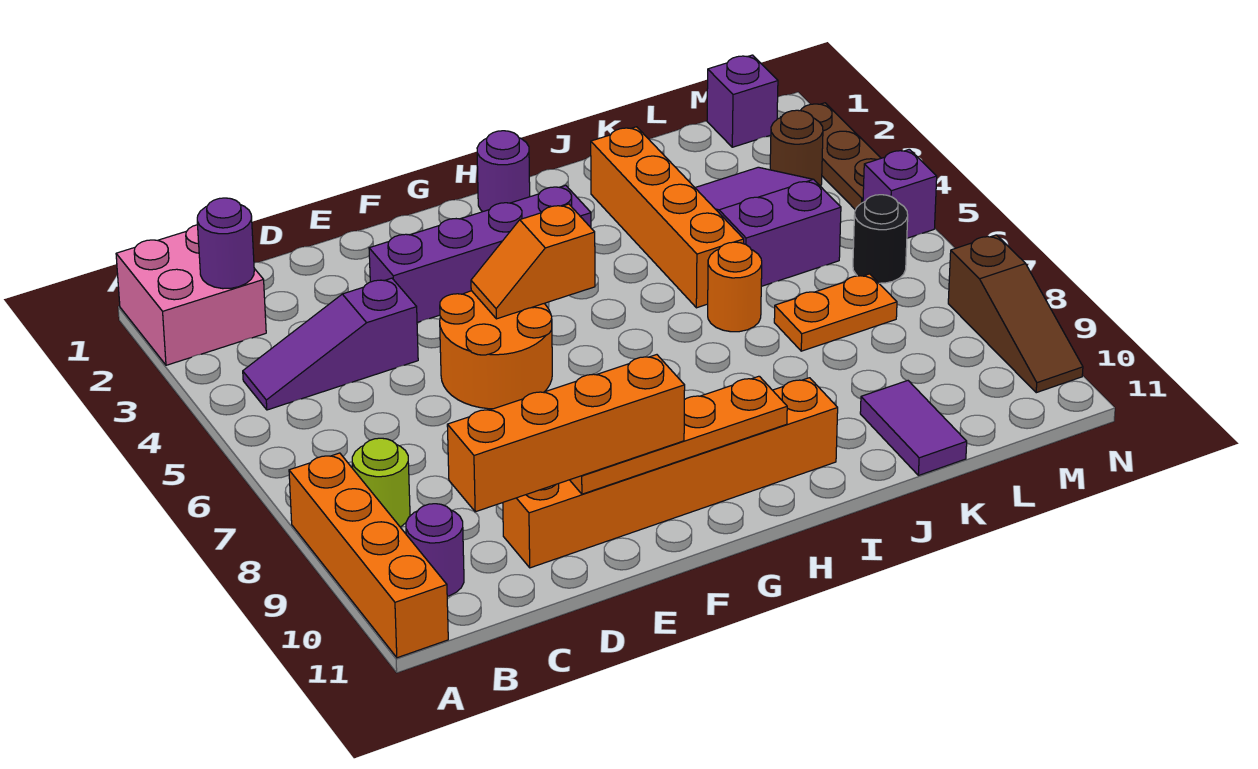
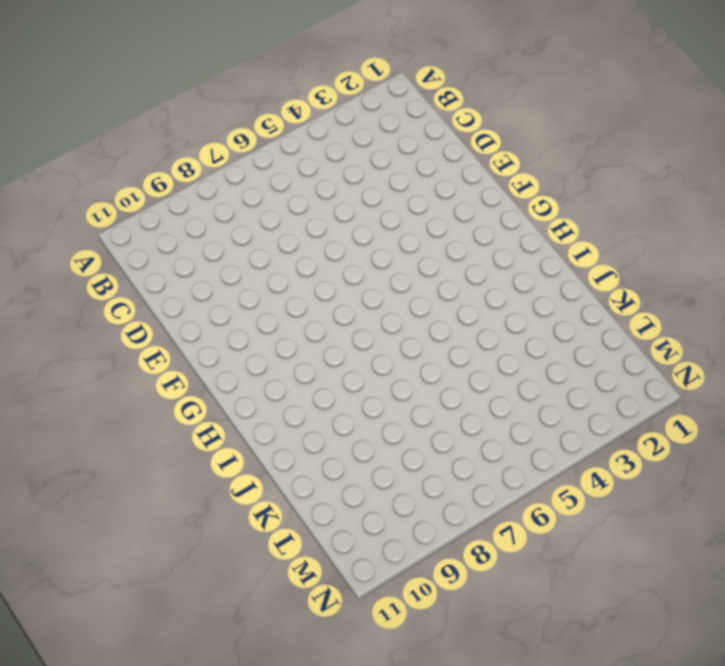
none -> pink brick A1:B2 level 1
none -> orange brick A8:A11 level 1
none -> purple slope B4:D4 level 1 top D

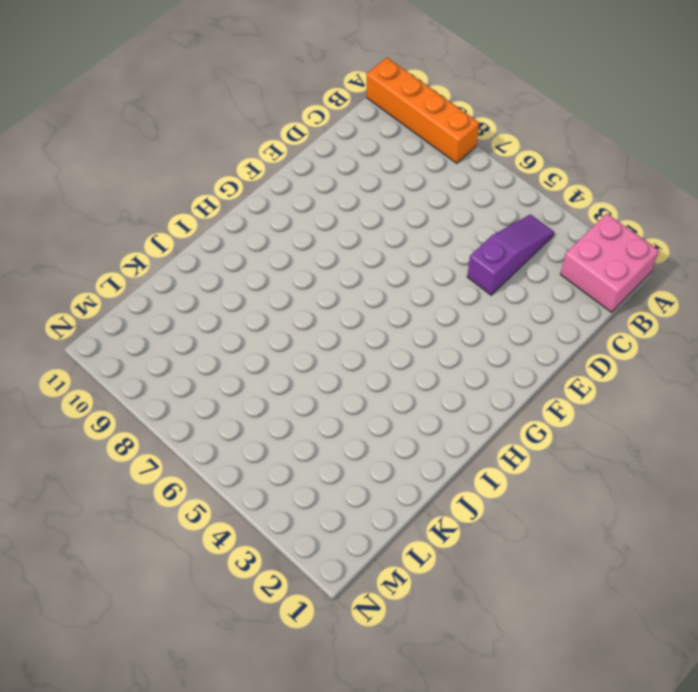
none -> lime round brick B8 level 1
none -> purple round brick B10 level 1
none -> orange brick D10:I10 level 1

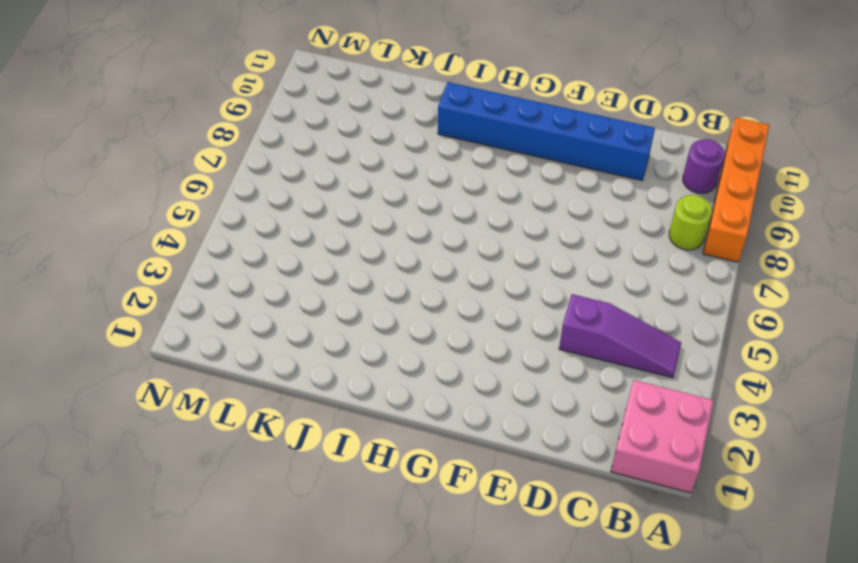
blue brick D10:I10 level 1 -> orange brick D10:I10 level 1
none -> purple brick E3:H3 level 1
none -> orange round brick E5:F6 level 1
none -> purple round brick H1 level 1

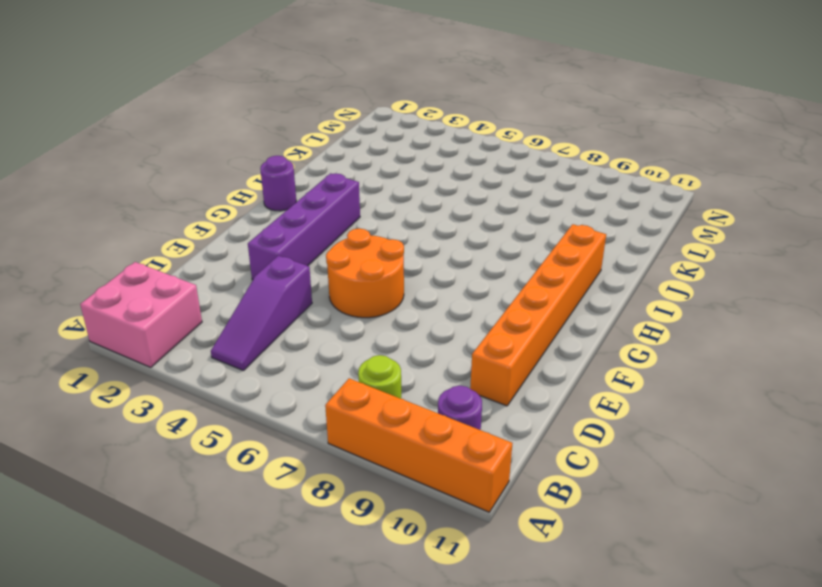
none -> orange brick J2:J5 level 1
none -> orange round brick J6 level 1
none -> purple slope K3:L5 level 1 top 5

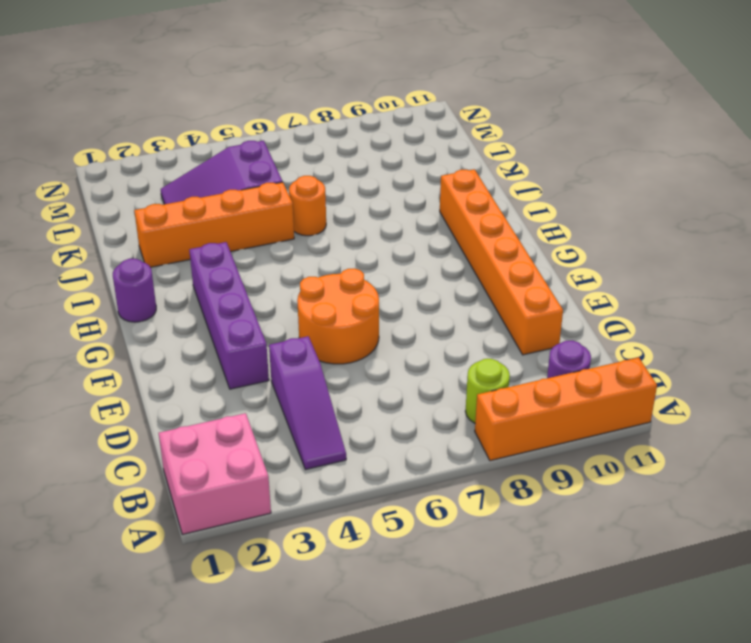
none -> orange plate K7:L7 level 1
none -> purple tile K10:K11 level 1
none -> purple brick M1 level 1

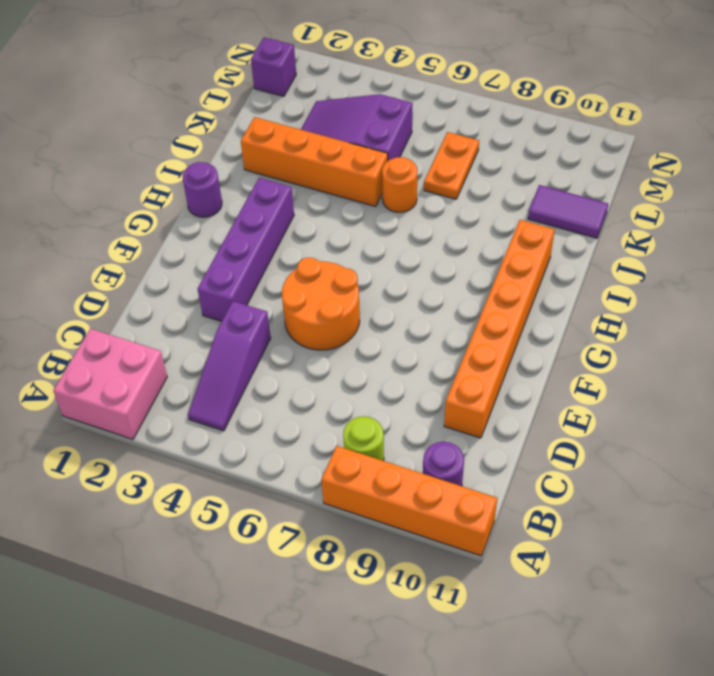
none -> brown round brick M3 level 1
none -> black round brick M6 level 1
none -> brown plate N2:N4 level 1

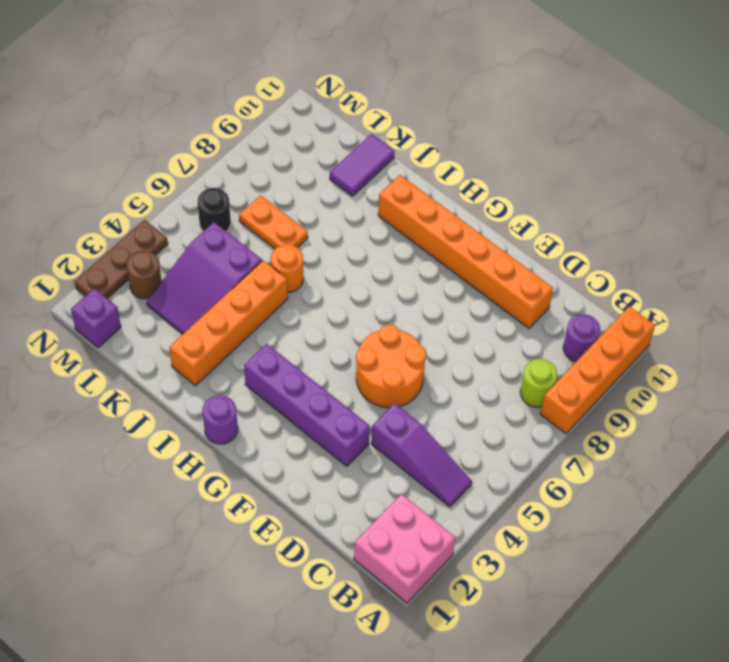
none -> purple brick N5 level 1
none -> brown slope N8:N10 level 1 top 8
none -> purple round brick B2 level 2

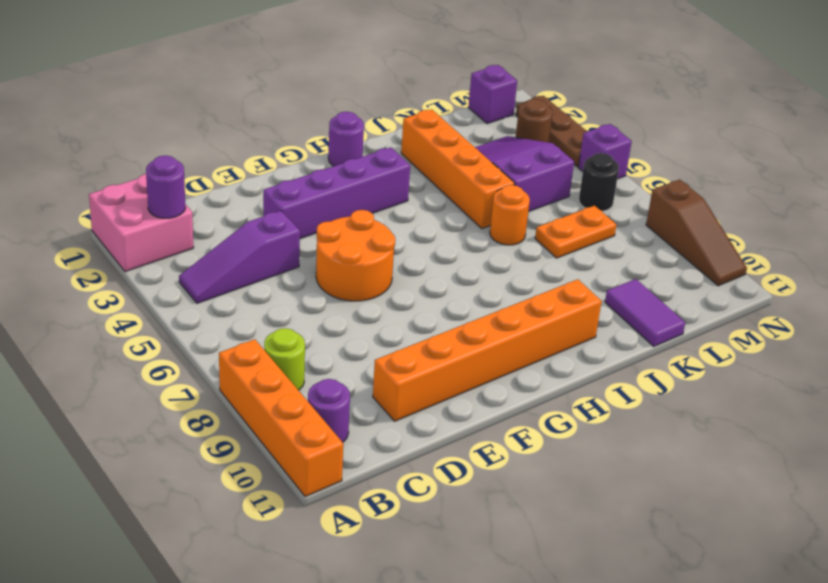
none -> orange plate E10:H10 level 2
none -> orange slope F5:G5 level 2 top G
none -> orange brick C10:F10 level 3

